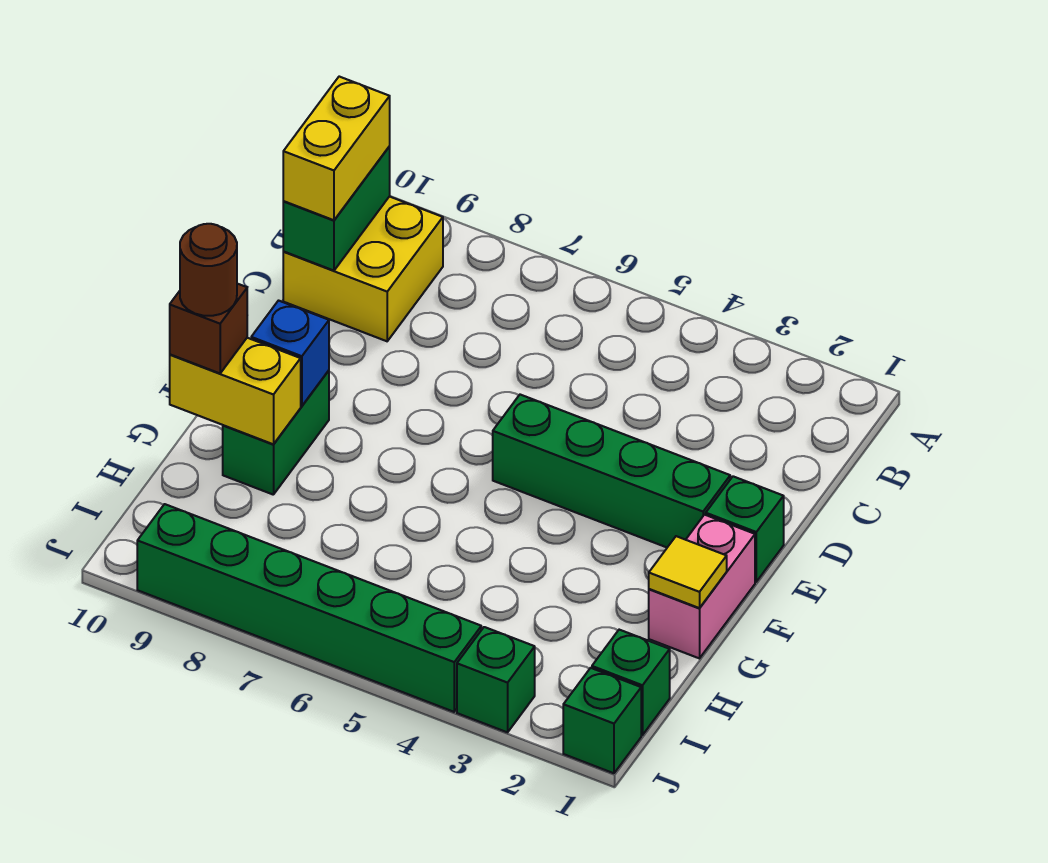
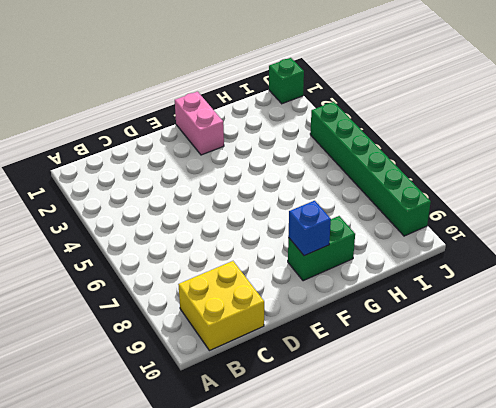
pink brick F1:F2 level 1 -> pink brick F1:G1 level 1
none -> green brick E1 level 1
none -> green brick E2:E5 level 1
none -> green brick I1 level 1

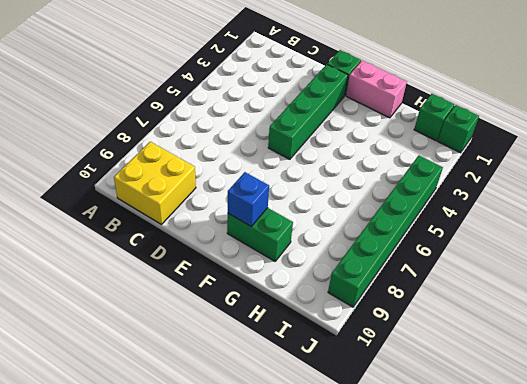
none -> green brick J3 level 1
none -> green brick B10:C10 level 2
none -> yellow tile G1 level 2

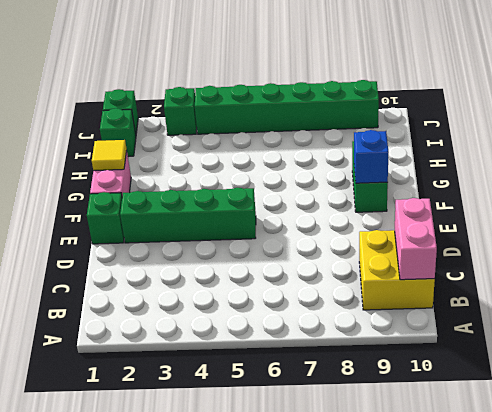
pink brick B10:C10 level 2 -> green brick B10:C10 level 2
none -> yellow brick G9:G10 level 2
none -> yellow brick B10:C10 level 3
none -> brown brick G10 level 3

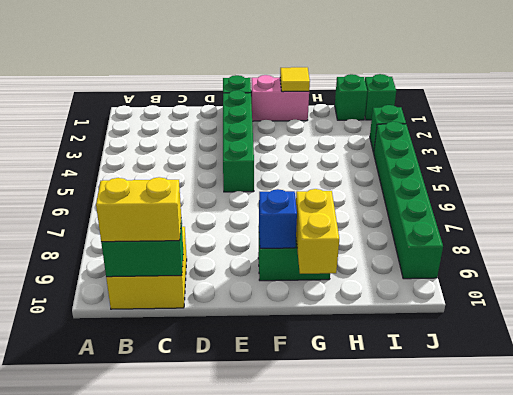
none -> brown brick G10 level 3
none -> brown round brick G10 level 4

